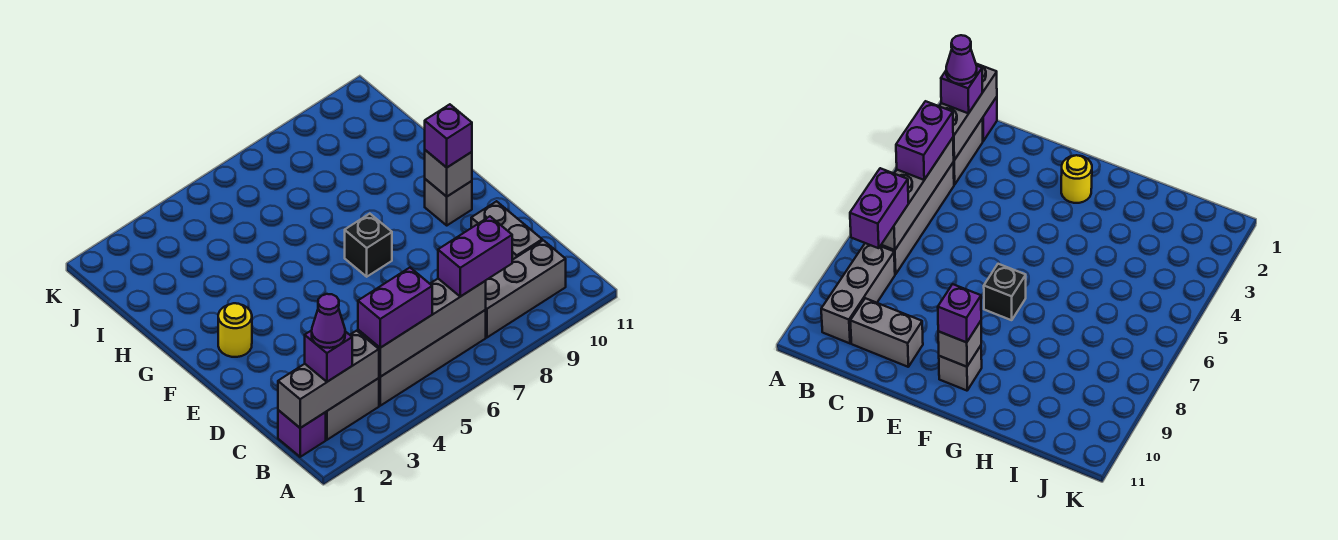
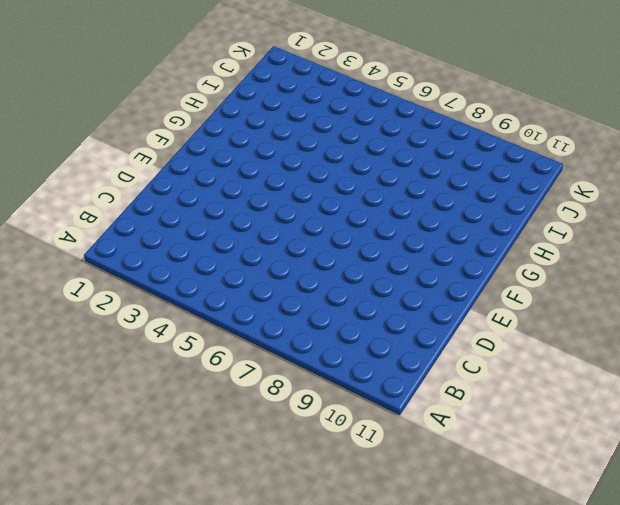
none -> purple brick B1 level 1
none -> grey brick B2:B3 level 1
none -> grey brick B4:B7 level 1

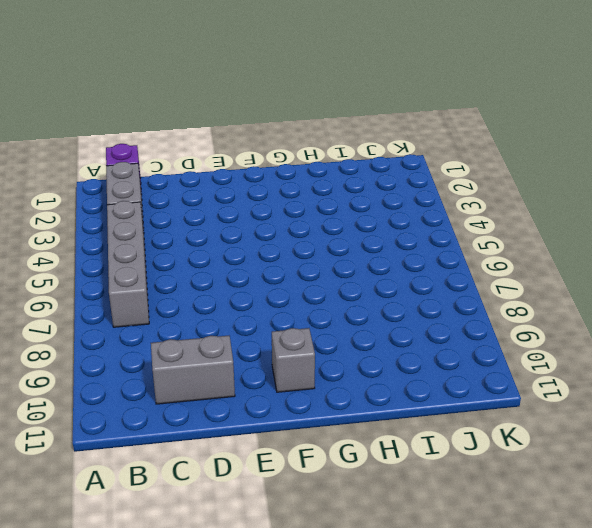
none -> grey brick B8:B10 level 1
none -> yellow round brick F2 level 1
none -> black brick F7 level 1

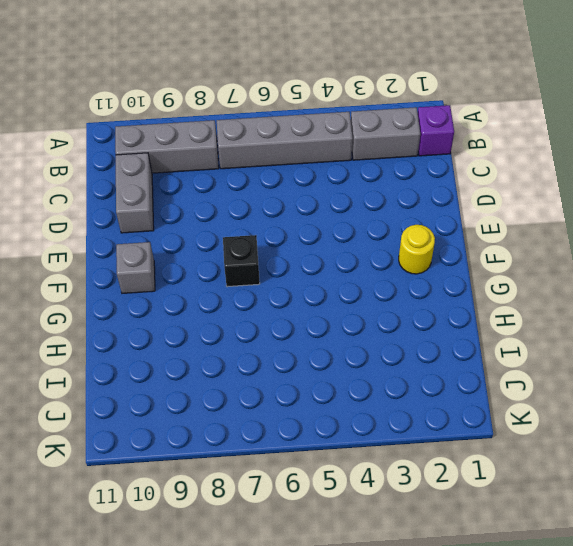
none -> grey brick B1:B3 level 2
none -> grey brick B4:B7 level 2
none -> grey brick F10 level 2

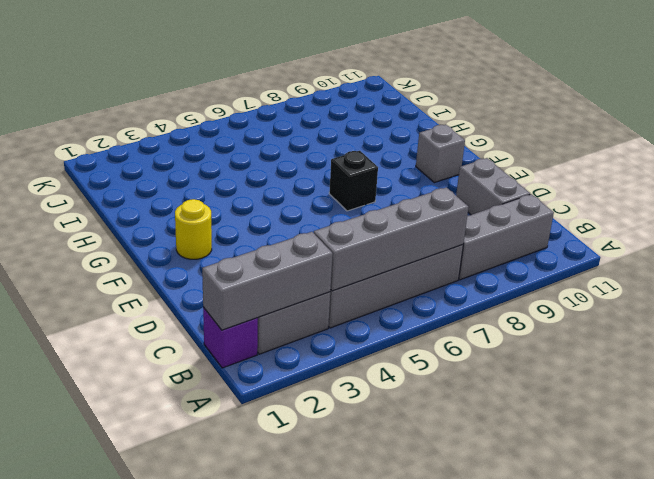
none -> grey brick F10 level 2
none -> purple brick B2 level 3
none -> purple brick B4:B5 level 3

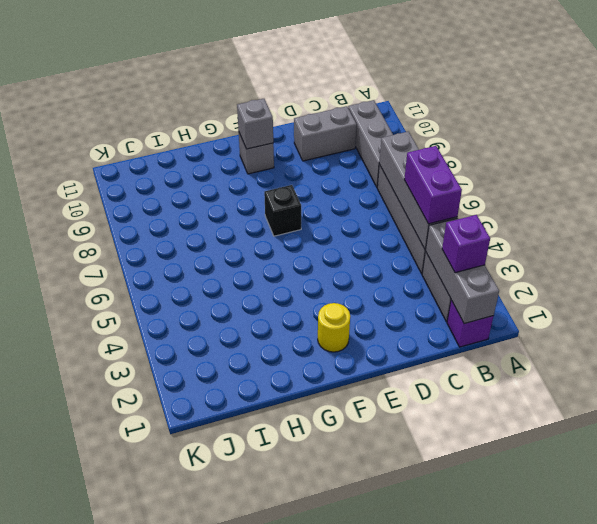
none -> purple brick B7:B8 level 3
none -> purple brick F10 level 3
none -> purple cone B2 level 4

